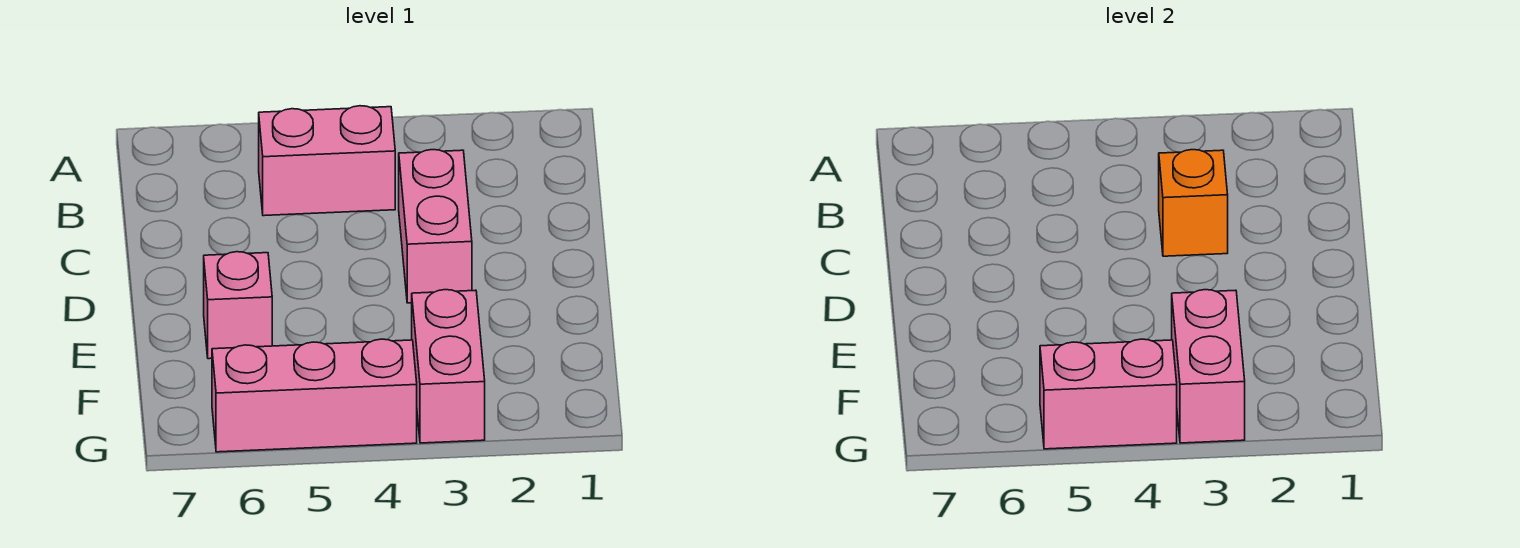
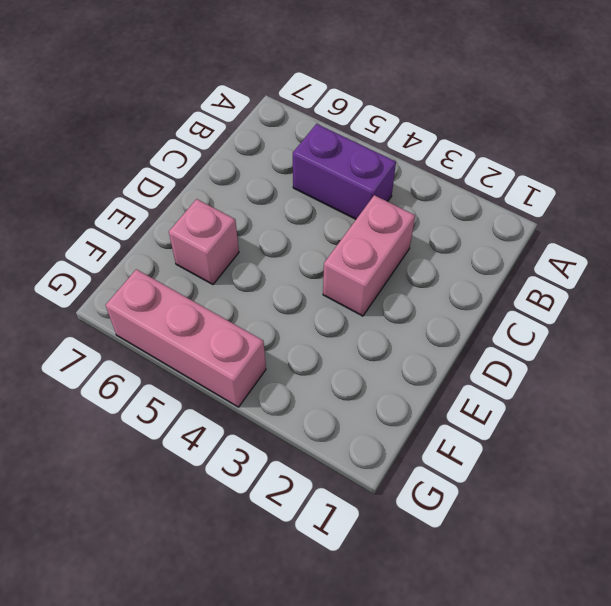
purple brick B4:B5 level 1 -> pink brick B4:B5 level 1
none -> pink brick F3:G3 level 1
none -> orange brick C3 level 2

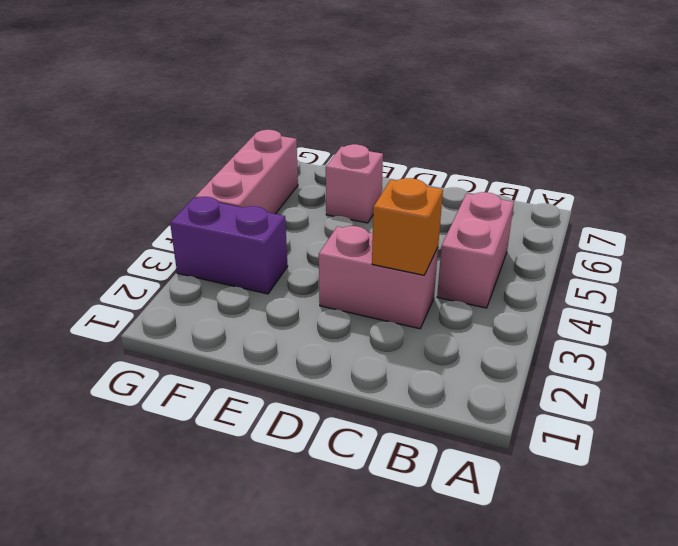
purple brick F3:G3 level 1 -> pink brick F3:G3 level 1
none -> pink brick F3:G3 level 2
none -> pink brick G4:G5 level 2

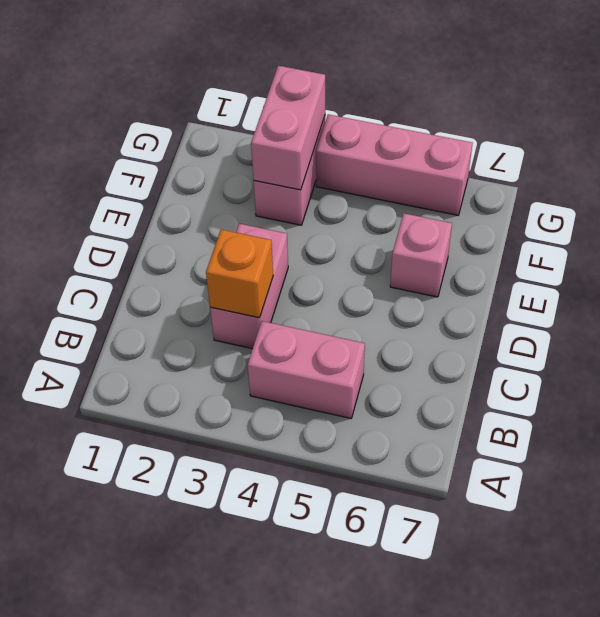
none -> pink brick G4:G5 level 2

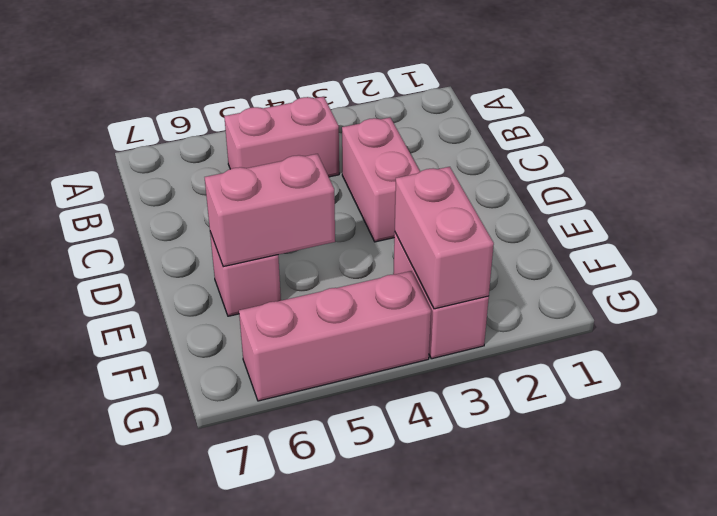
pink brick E5:E6 level 2 -> pink brick G4:G5 level 2
none -> orange brick C3 level 2

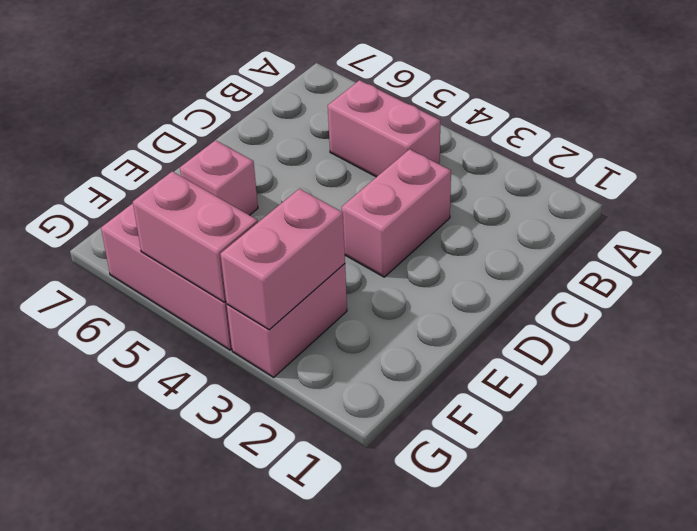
none -> orange brick C3 level 2

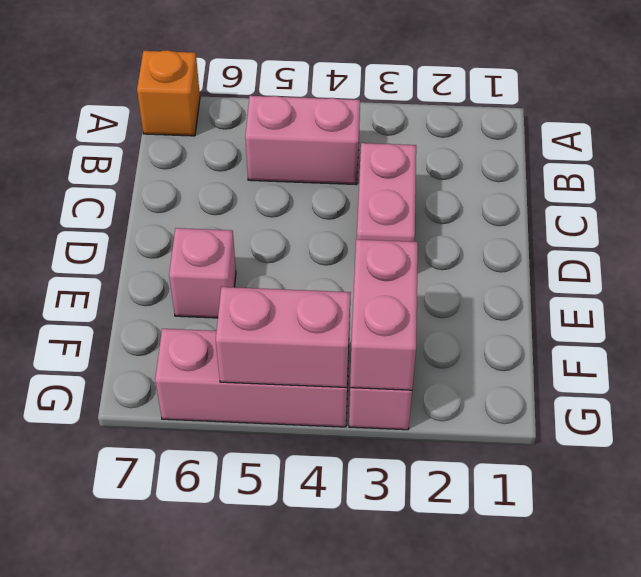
orange brick A7 level 1 -> orange brick C3 level 2

